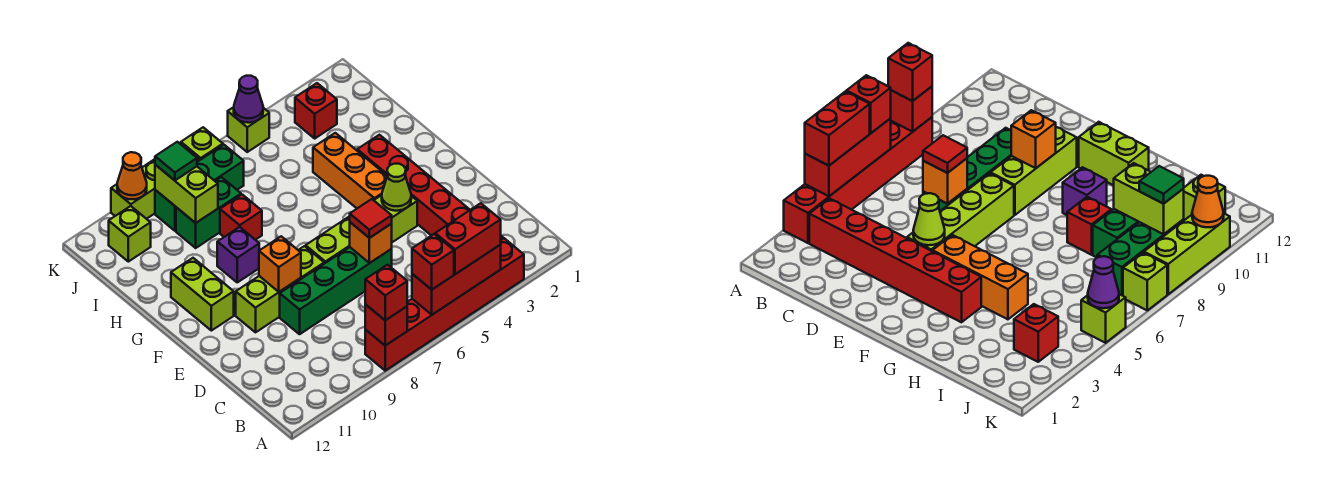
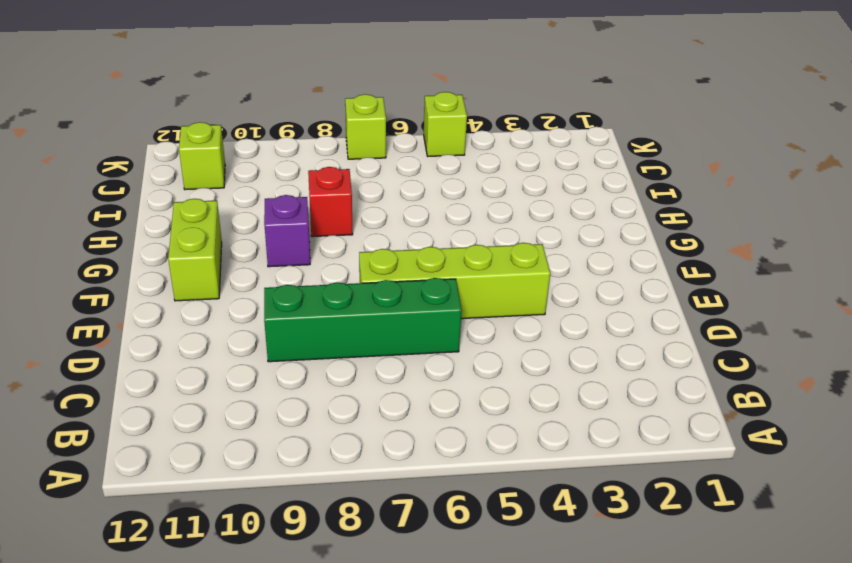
none -> red brick A3:A8 level 1
none -> red brick B3:G3 level 1
none -> lime brick E8:E10 level 1

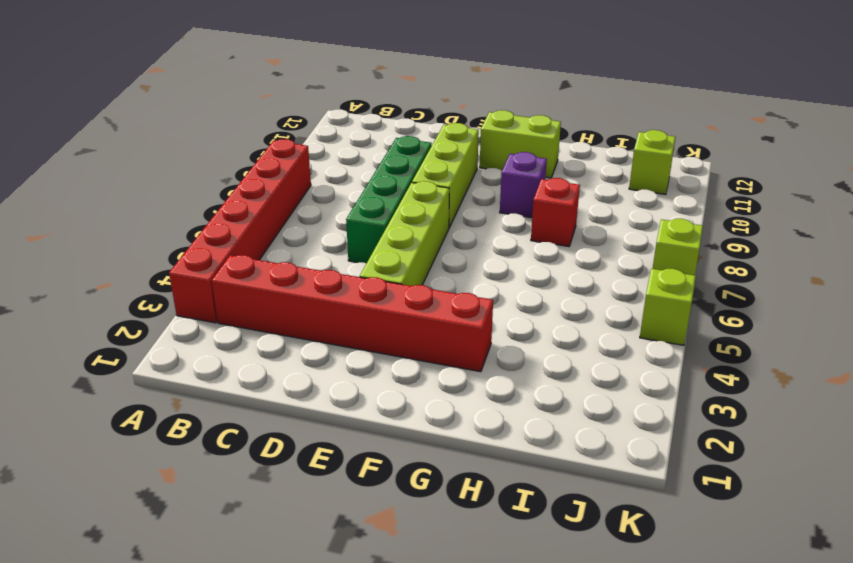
none -> orange brick F4:H4 level 1
none -> green brick I8:I9 level 1
none -> red brick J3 level 1

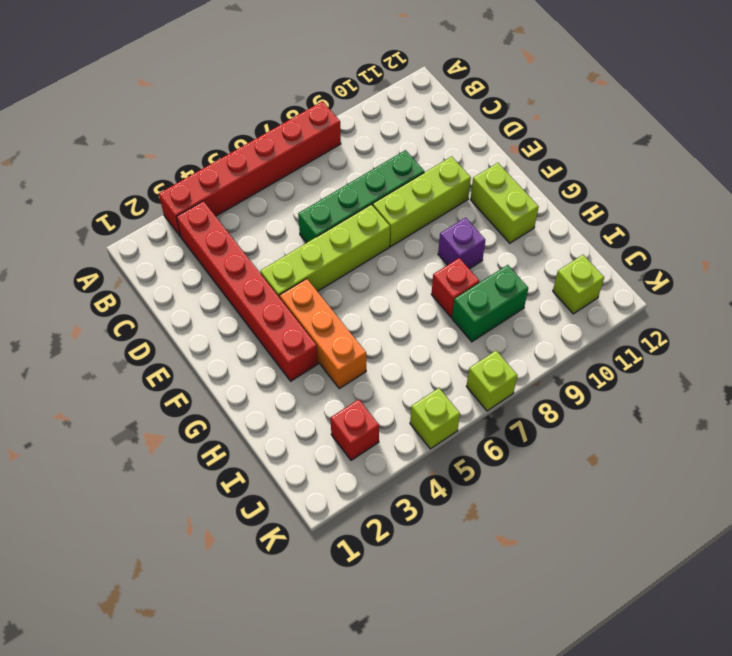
none -> green brick J7:J9 level 1
none -> lime brick K8:K10 level 1
none -> red brick A4:A6 level 2

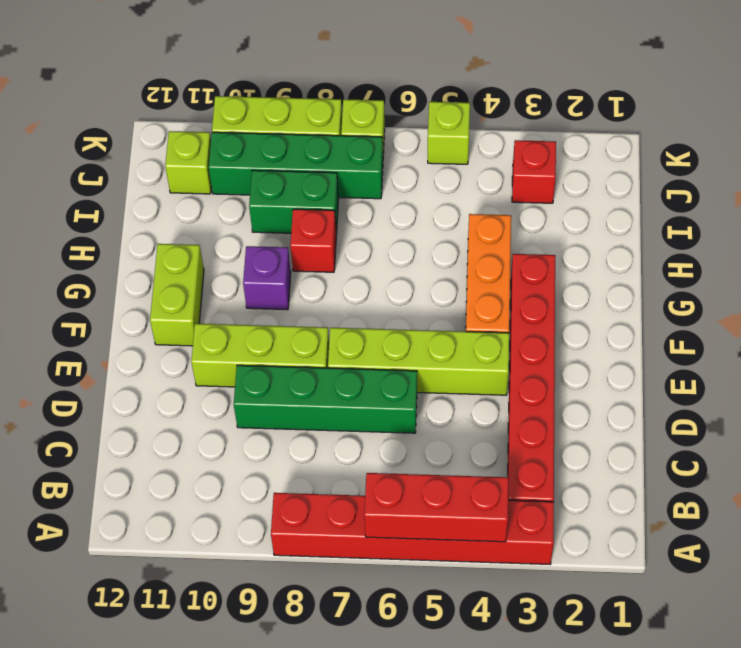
green brick J7:J10 level 1 -> green brick J7:J9 level 1
none -> red brick A8 level 2
none -> orange brick D6 level 2
none -> lime cone E4 level 2

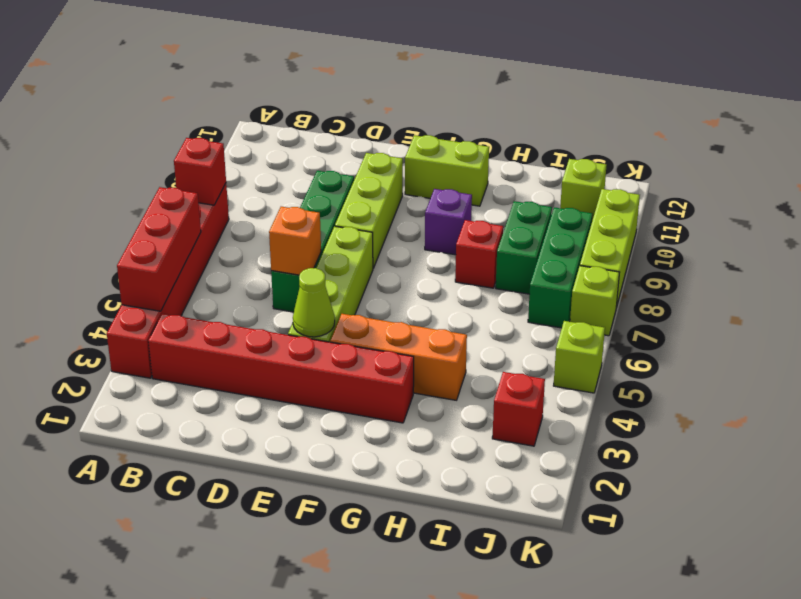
none -> orange brick E9 level 2
none -> lime brick I9:J9 level 2
none -> purple cone K5 level 2

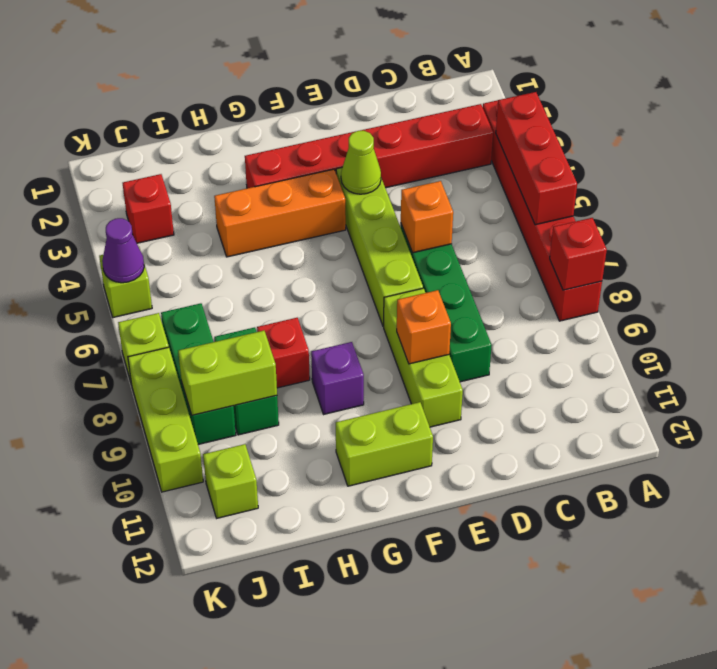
none -> orange cone K10 level 2
none -> red brick A4:A5 level 3
none -> red brick A6 level 3

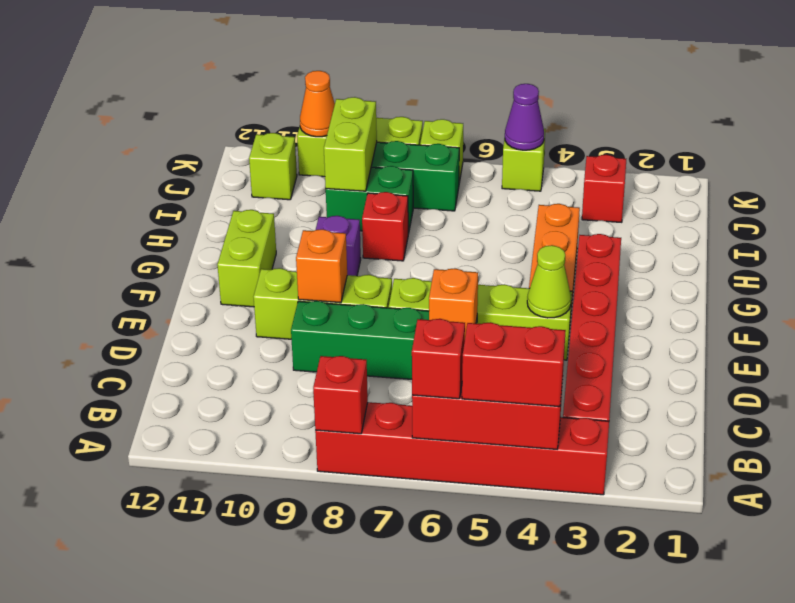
none -> red brick A8 level 3
none -> red tile D6 level 3
none -> green tile J9 level 3

